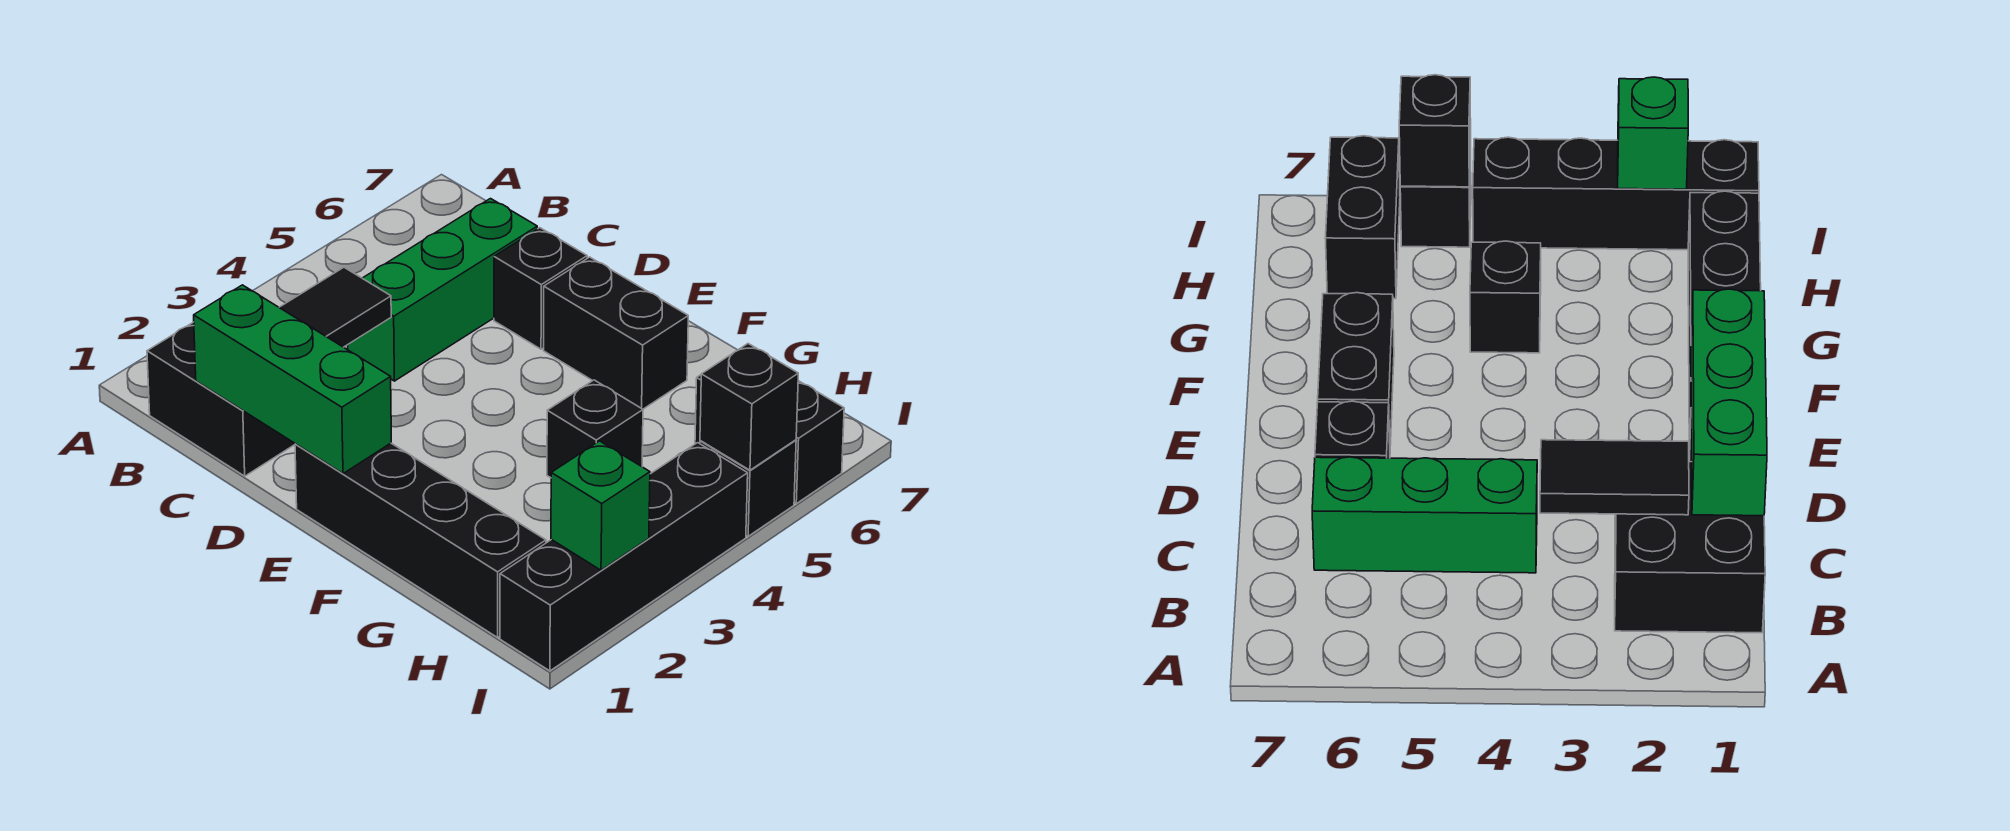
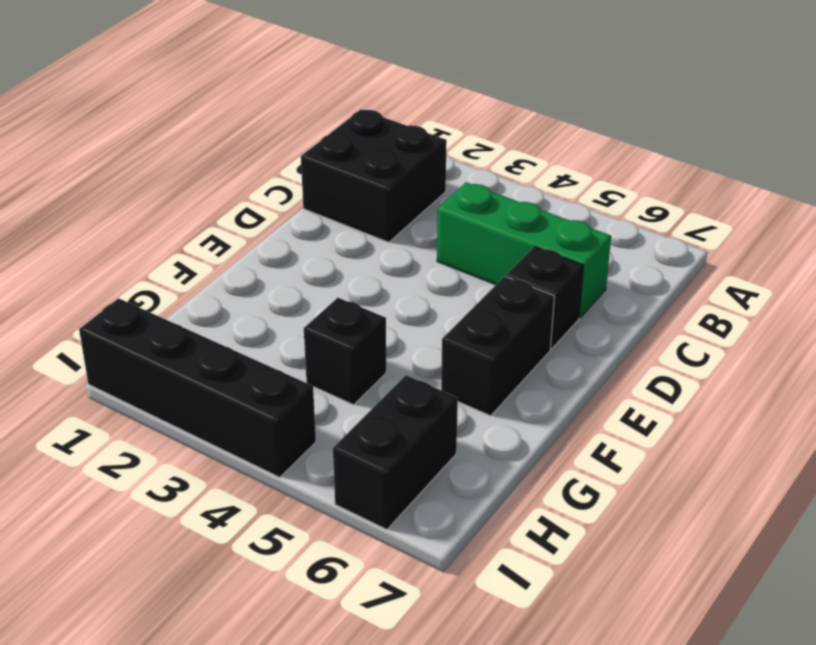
none -> black brick E1:H1 level 1
none -> black brick I5 level 1
none -> green brick C1:E1 level 2

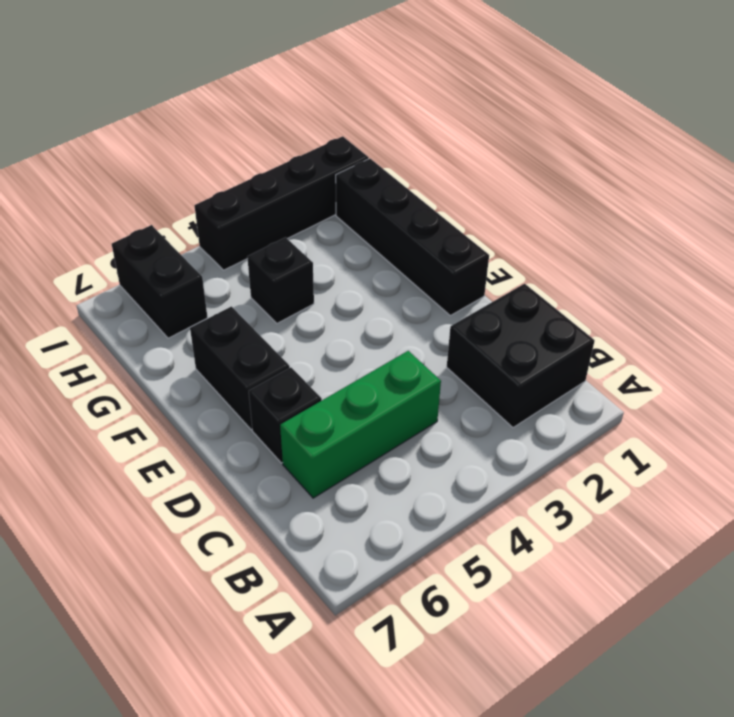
none -> black brick I5 level 1
none -> green brick C1:E1 level 2
none -> black tile C2:C3 level 2

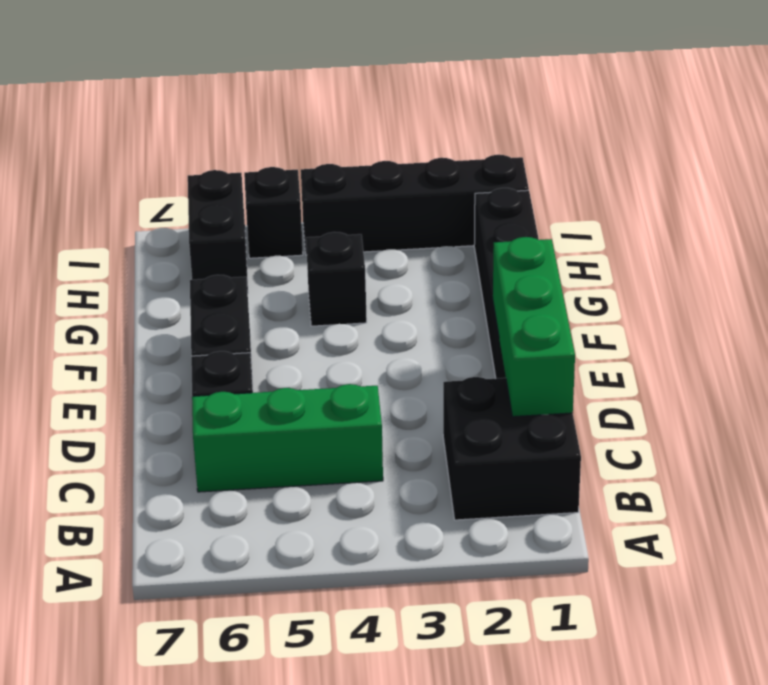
none -> black tile C2:C3 level 2
none -> green brick I2 level 2
none -> black brick I5 level 2

